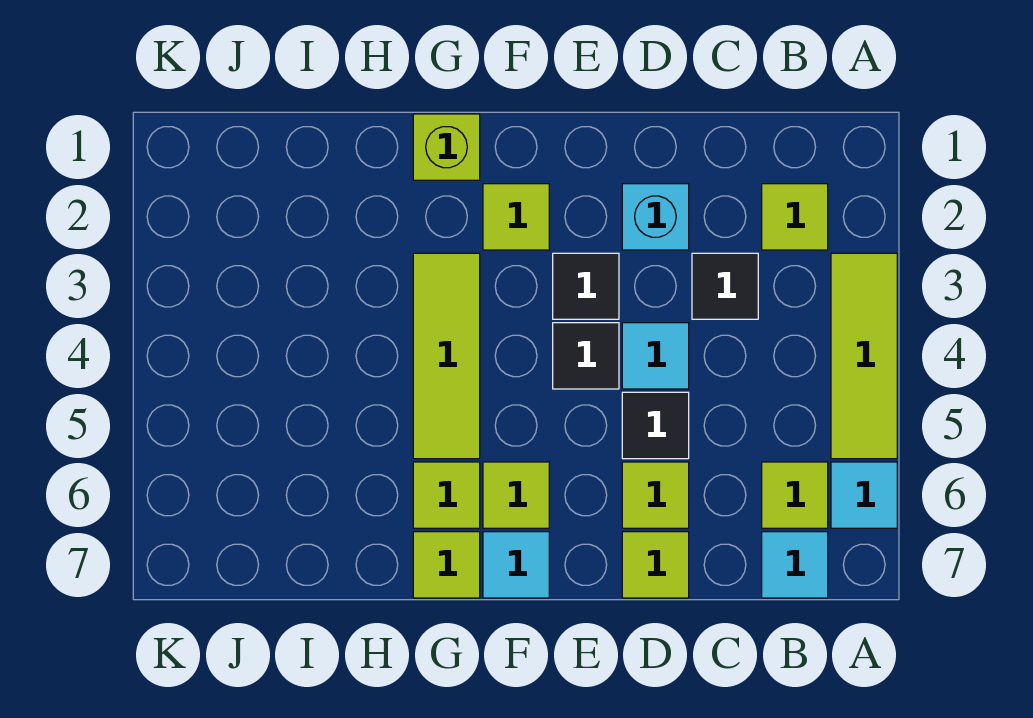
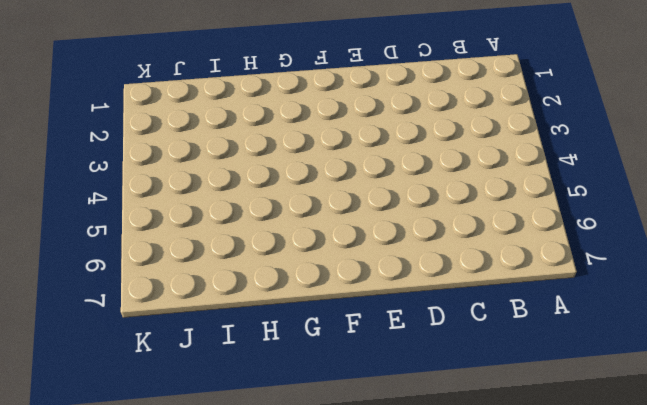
none -> lime tile A3:A5 level 1
none -> cyan tile A6 level 1
none -> lime tile B2 level 1

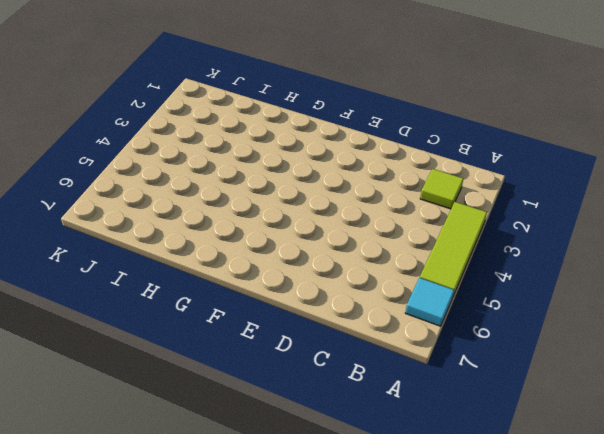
none -> lime tile B6 level 1
none -> cyan tile B7 level 1
none -> black tile C3 level 1

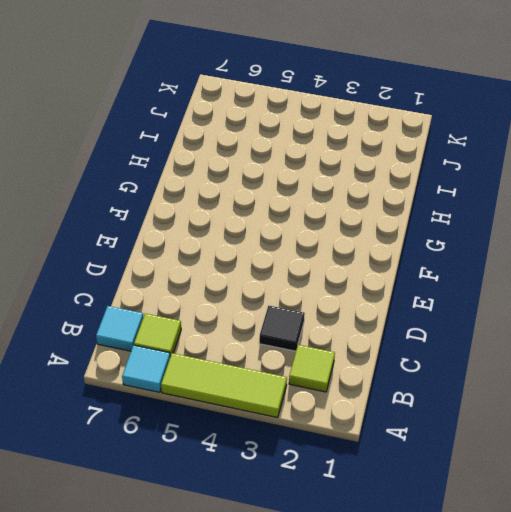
none -> cyan brick D2 level 1
none -> cyan tile D4 level 1
none -> black tile D5 level 1

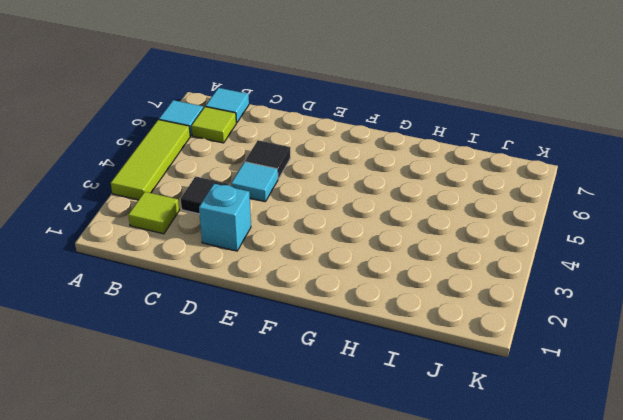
none -> lime tile D6 level 1
none -> lime tile D7 level 1
none -> black tile E3 level 1

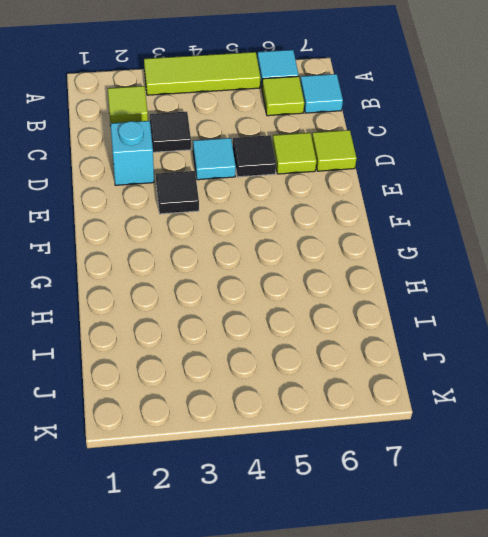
none -> black tile E4 level 1
none -> lime tile F2 level 1
none -> lime tile F6 level 1

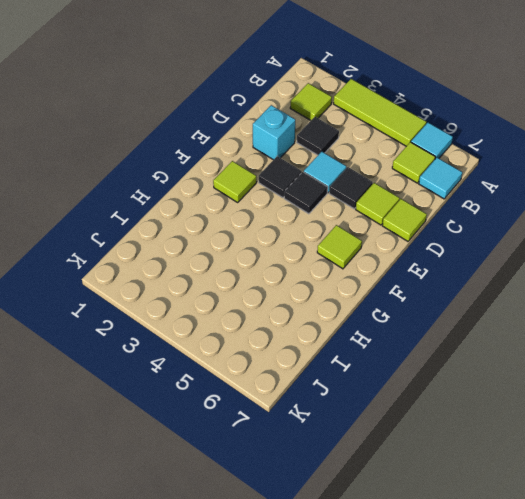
none -> cyan tile F7 level 1
none -> lime brick G1 level 1
none -> lime tile G3:G5 level 1

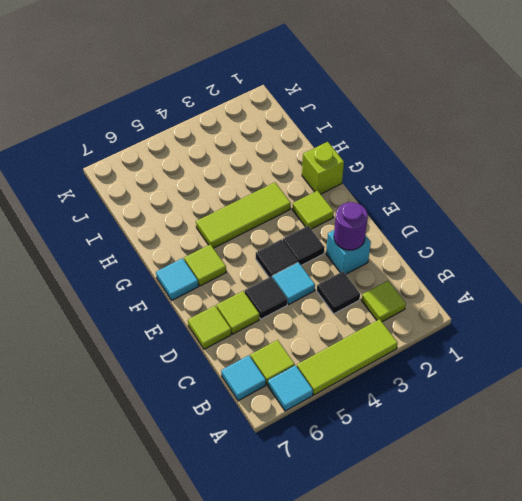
purple round brick D2 level 2 -> none
none -> lime tile G6 level 1
none -> lime tile G7 level 1

